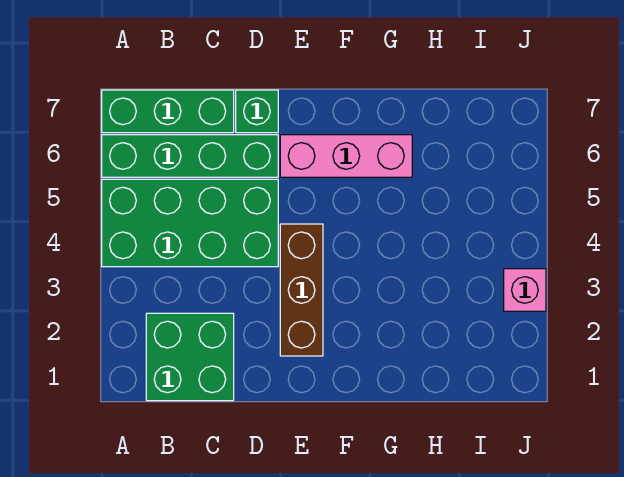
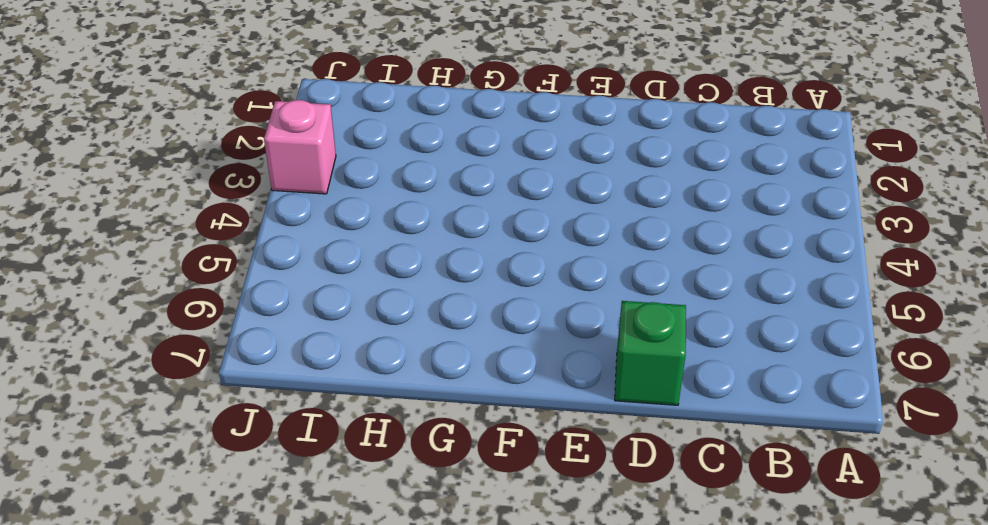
none -> green brick A4:D5 level 1
none -> green brick A6:D6 level 1

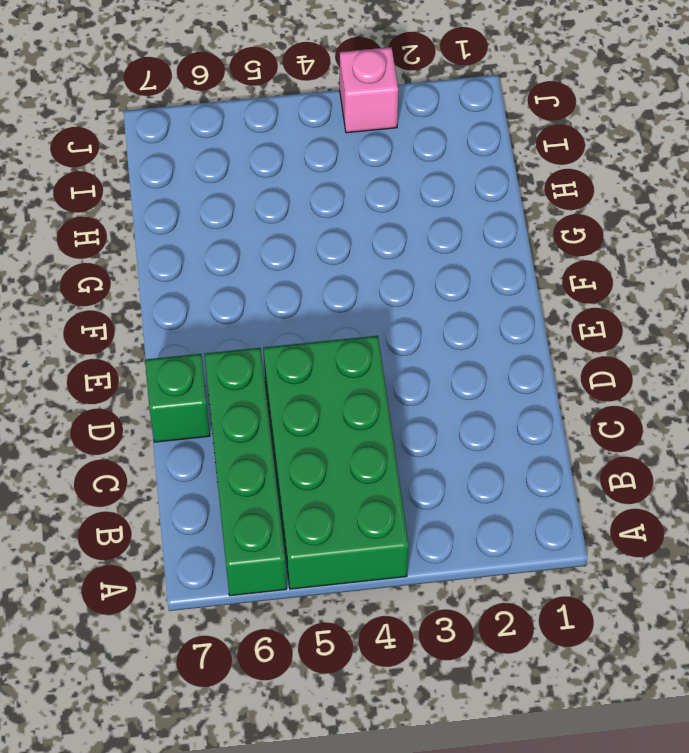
none -> green brick A7:C7 level 1
none -> green brick B1:C2 level 1

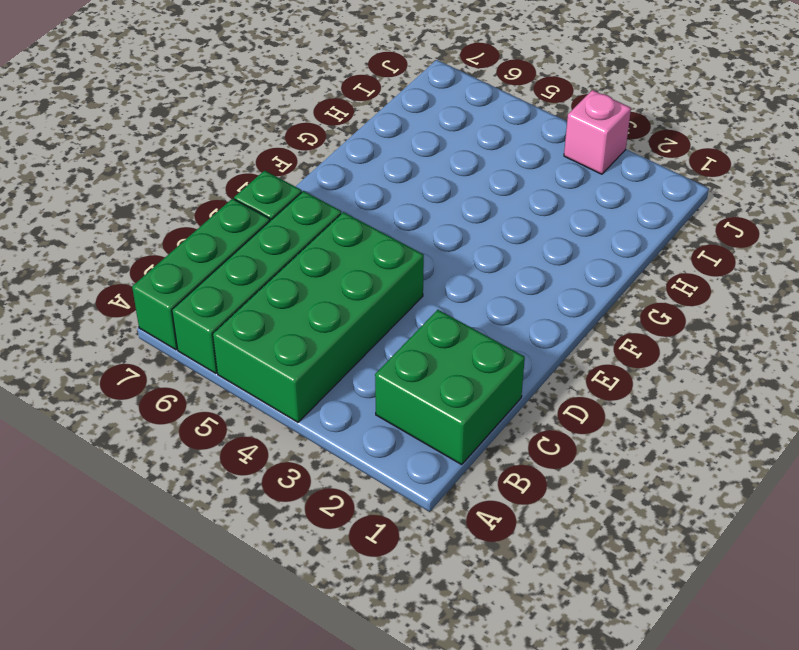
none -> brown brick E2:E4 level 1
none -> pink brick E6:G6 level 1

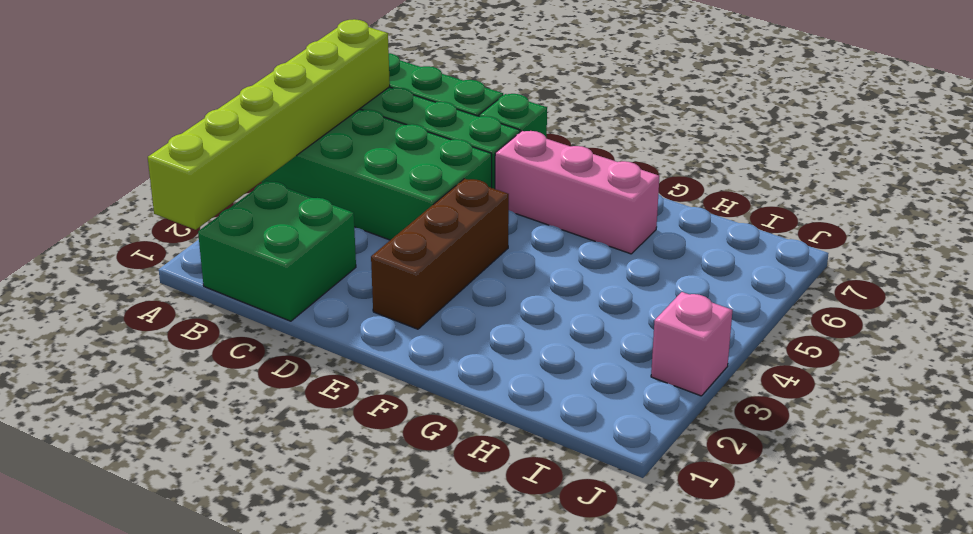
lime brick A1:A6 level 2 -> none

